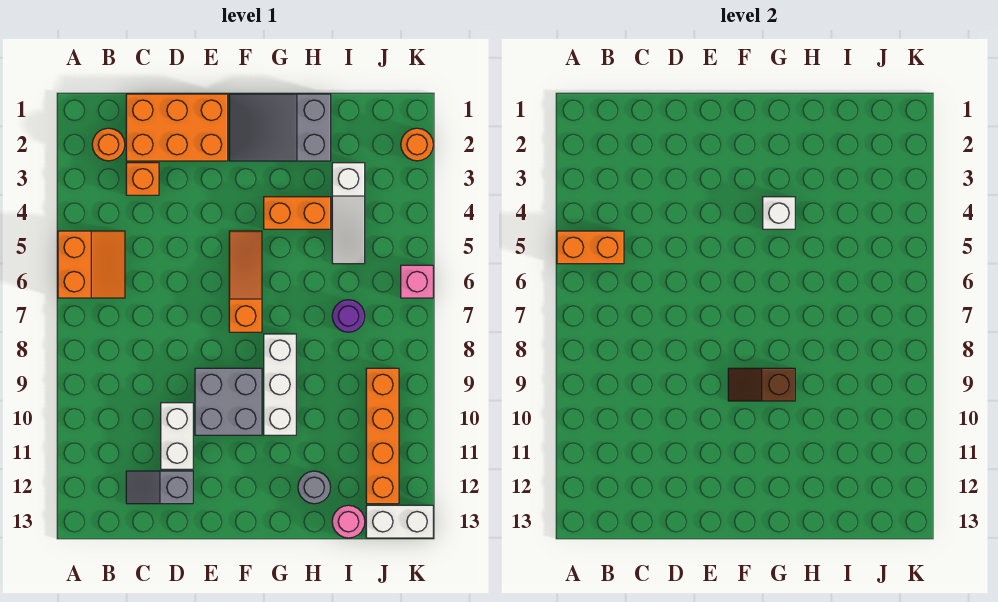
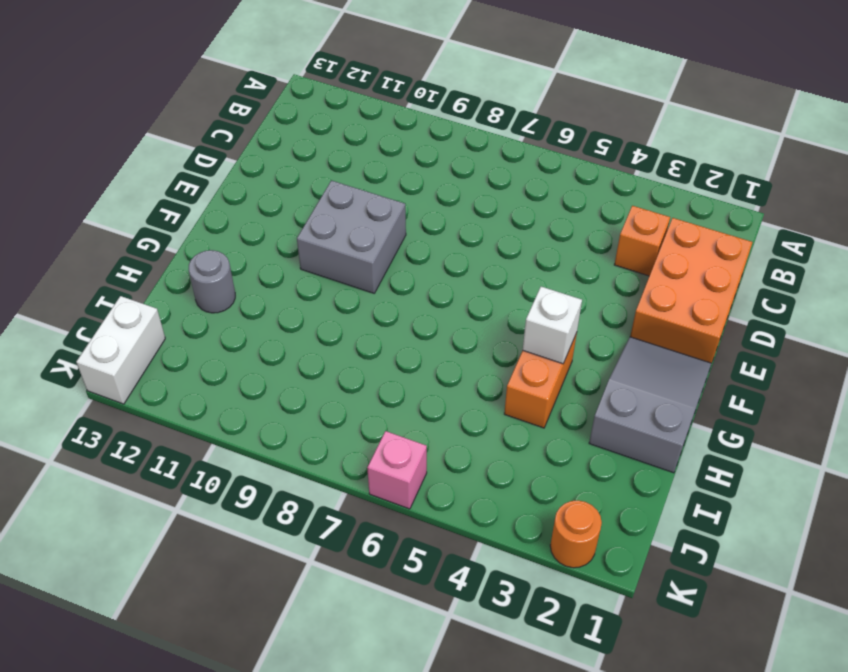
none -> orange slope A5:B6 level 1 top A
none -> orange round brick B2 level 1
none -> grey slope C12:D12 level 1 top D

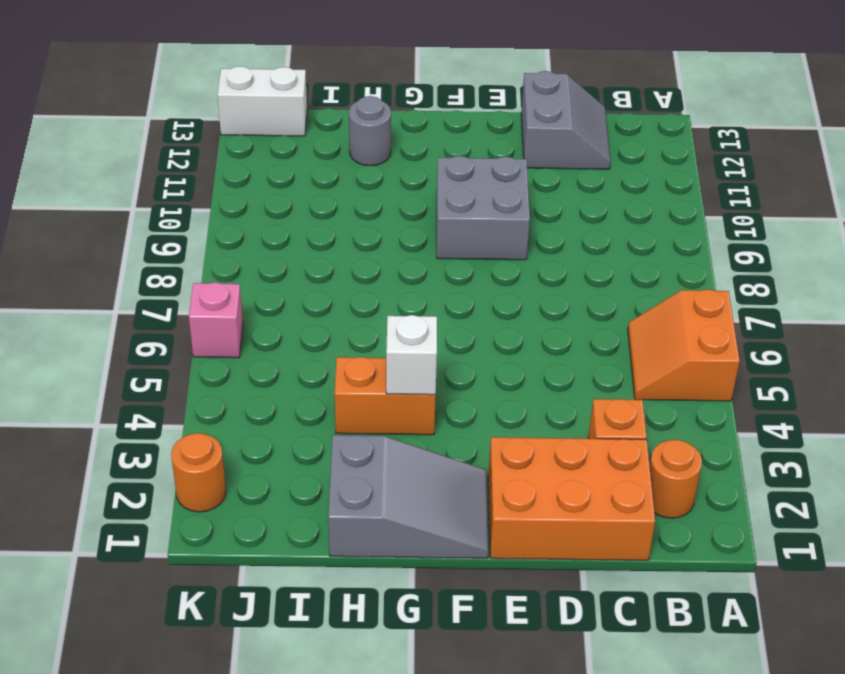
grey slope C12:D13 level 1 top D -> grey slope C12:D12 level 1 top D
none -> white brick D10:D11 level 1
none -> orange slope F5:F7 level 1 top 7
none -> white brick G8:G10 level 1

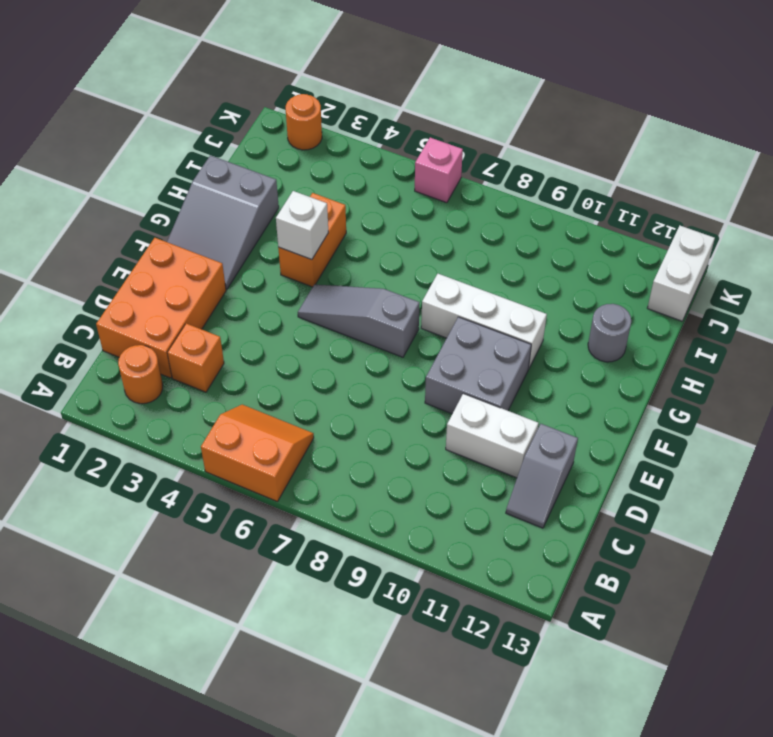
grey slope F5:F7 level 1 top 7 -> orange slope F5:F7 level 1 top 7
none -> white slope I3:I5 level 1 top 3
none -> purple round brick I7 level 1
none -> pink round brick I13 level 1

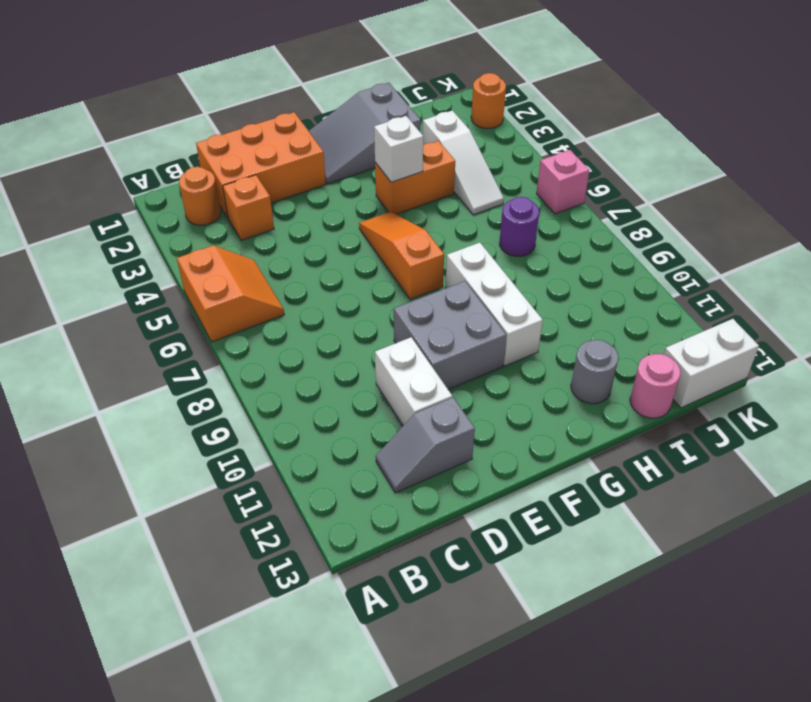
none -> orange brick J9:J12 level 1
none -> orange brick A5:B5 level 2
none -> brown slope F9:G9 level 2 top G

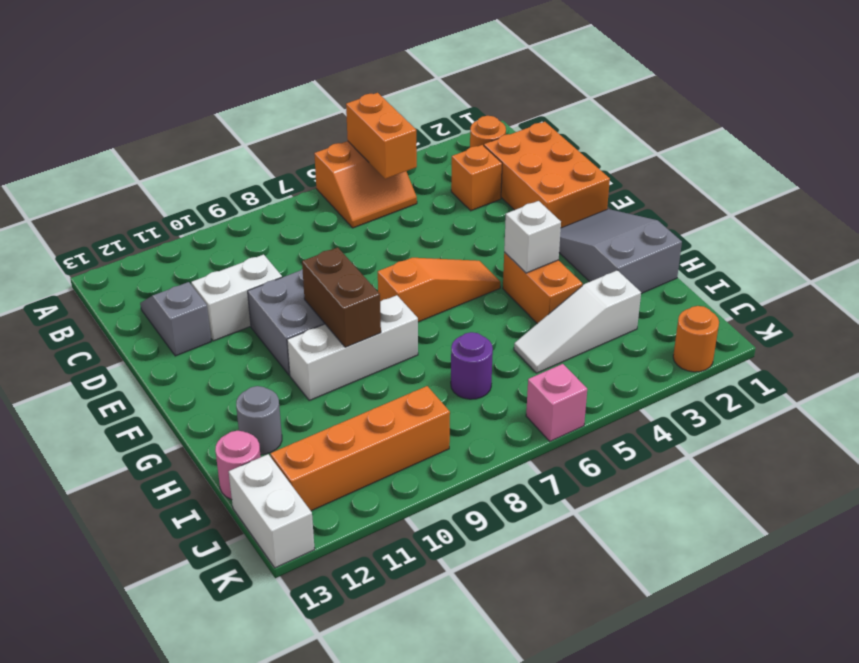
brown brick F9:G9 level 2 -> brown slope F9:G9 level 2 top G

